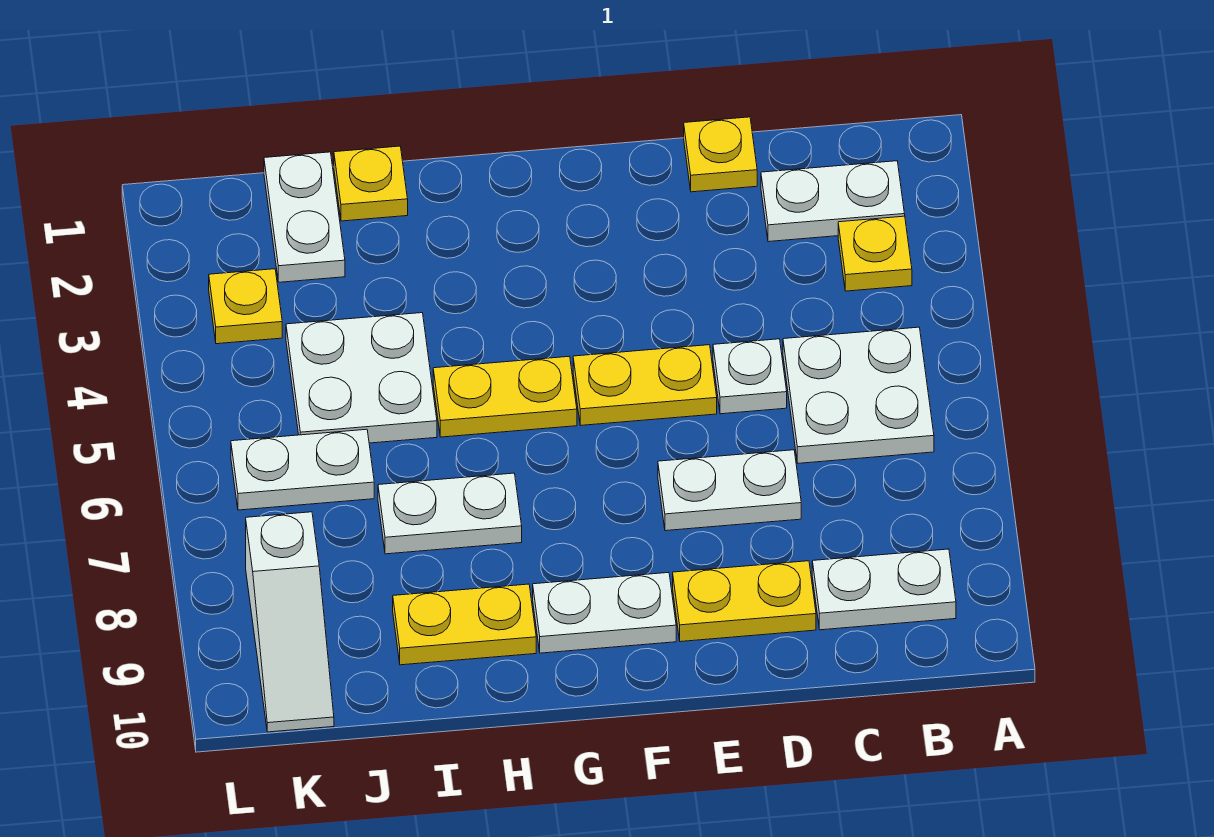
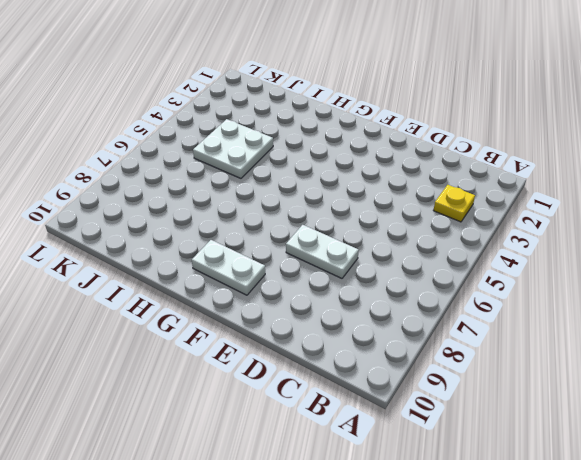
none -> white plate B2:C2 level 1
none -> white plate B5:C6 level 1
none -> white plate B9:C9 level 1

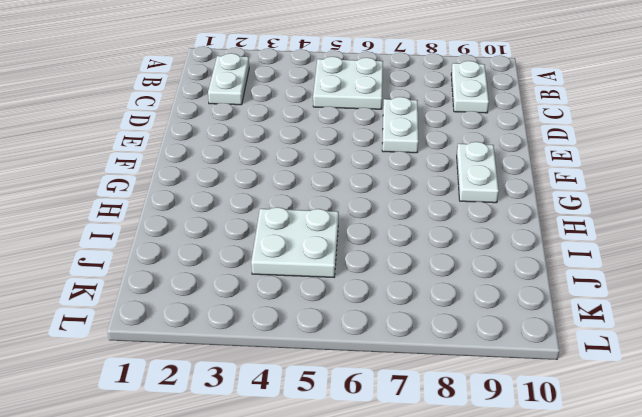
none -> yellow plate B3 level 1
none -> yellow plate D1 level 1
none -> white plate D5 level 1

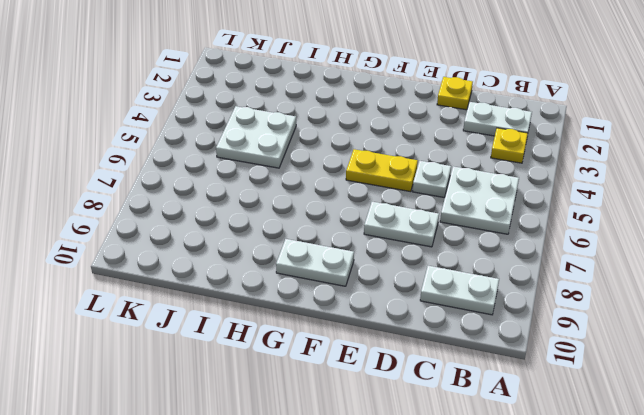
none -> yellow plate D9:E9 level 1
none -> yellow plate G5:H5 level 1
none -> white plate H7:I7 level 1

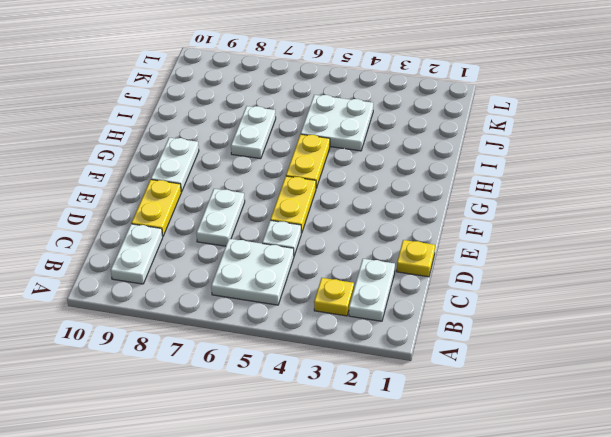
none -> yellow plate H9:I9 level 1
none -> yellow plate I1 level 1
none -> white plate J1:J2 level 1

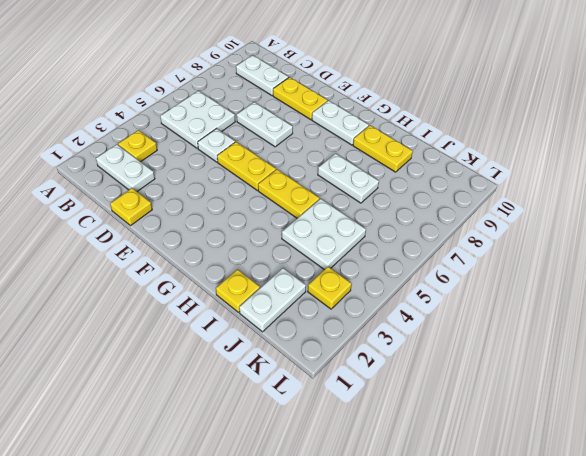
none -> white plate J6:K6 level 1
none -> white slope K8:K10 level 1 top 8

